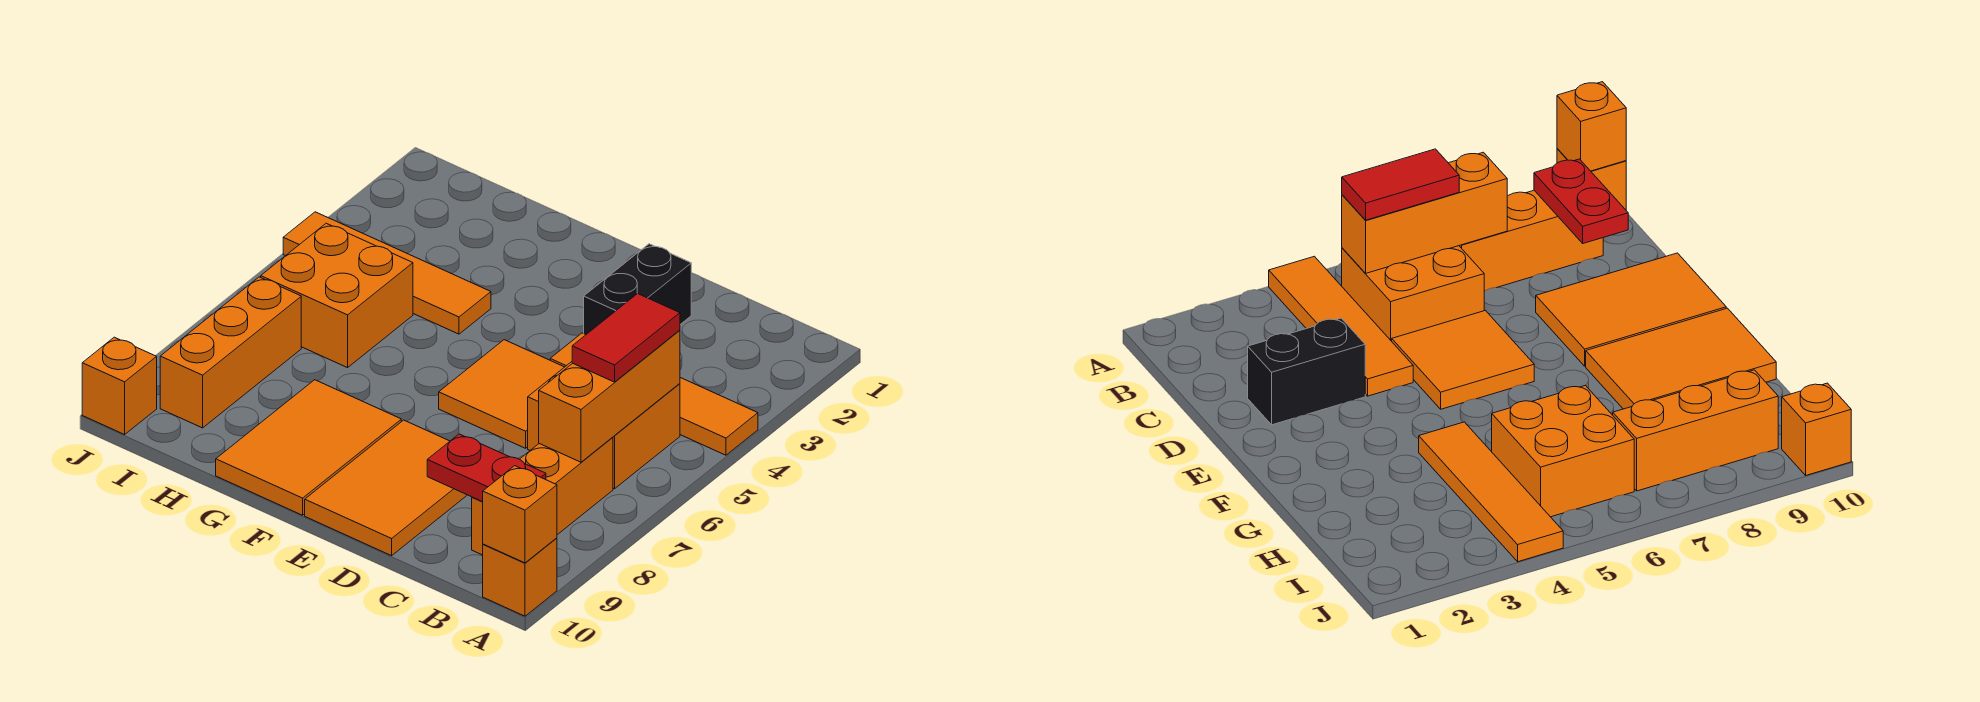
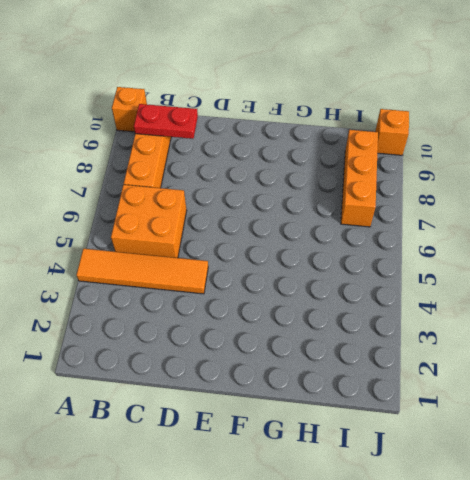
none -> black brick D2:D3 level 1
none -> orange tile D5:E6 level 1
none -> orange tile D8:E10 level 1

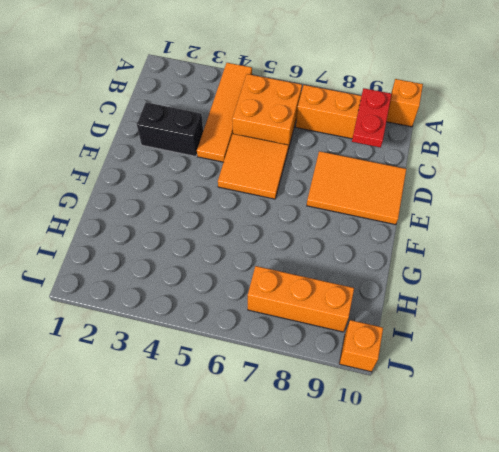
none -> orange tile F8:G10 level 1
none -> orange tile G4:J4 level 1
none -> orange brick H5:I6 level 1

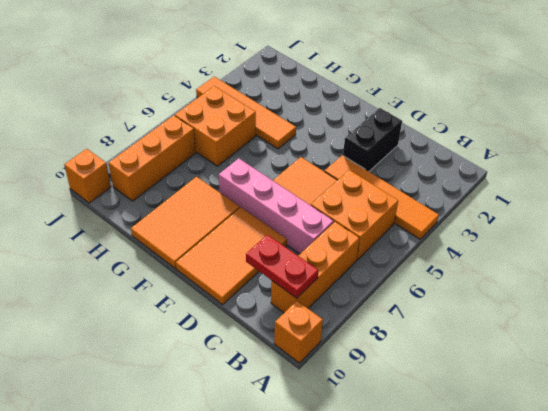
pink brick C7:F7 level 1 -> none
none -> orange brick A10 level 2
none -> orange brick B5:B7 level 2
none -> red tile B5:B6 level 3

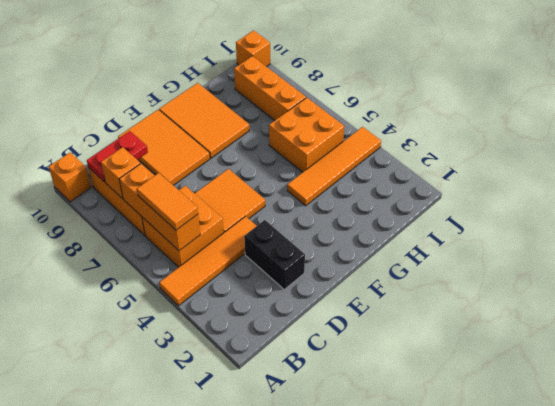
orange tile B5:B6 level 3 -> red tile B5:B6 level 3
orange brick B8 level 2 -> orange brick A10 level 2

